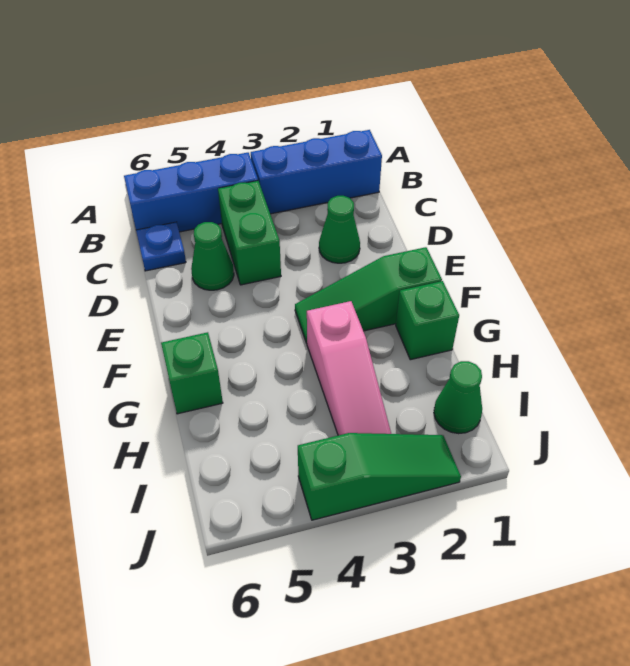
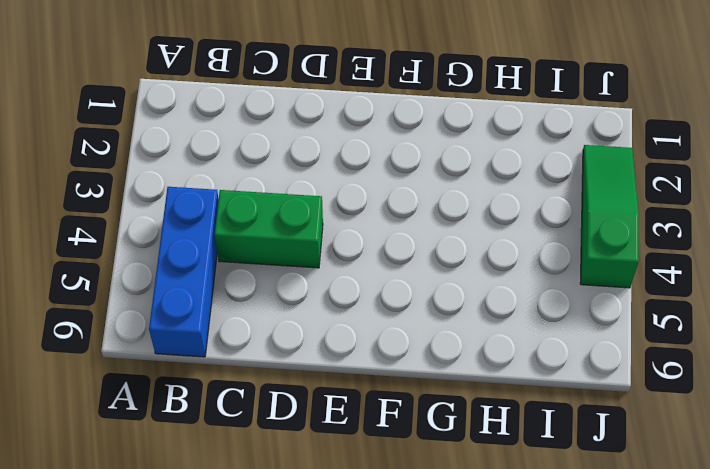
none -> blue brick B1:B3 level 1
none -> blue plate C6 level 1
none -> green cone D2 level 1

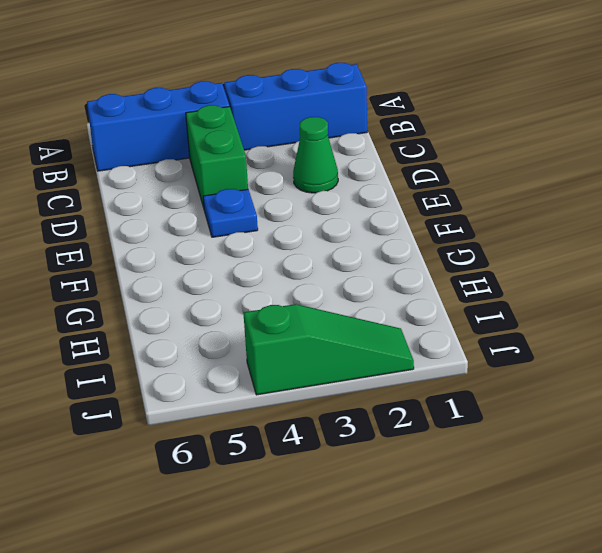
blue plate E4 level 1 -> blue plate C6 level 1
none -> green cone D5 level 1
none -> green slope F1:F3 level 1 top 1
none -> green brick G1 level 1

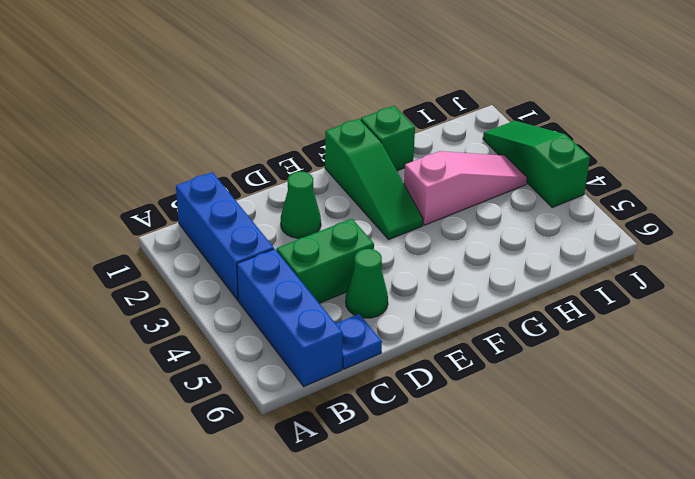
none -> green brick G6 level 1
none -> green cone I1 level 1

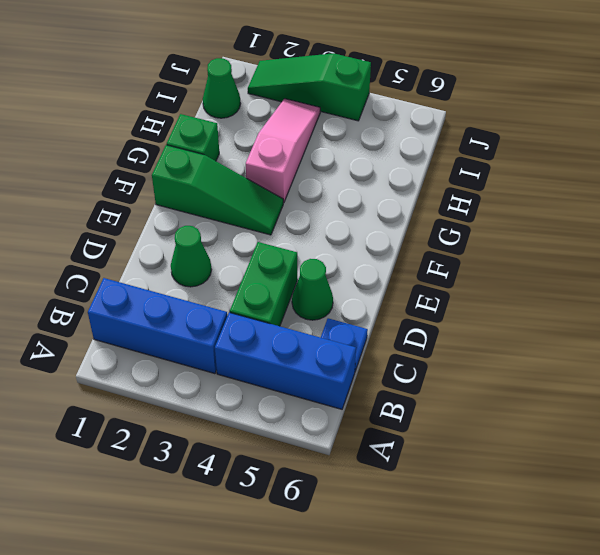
none -> green brick G6 level 1

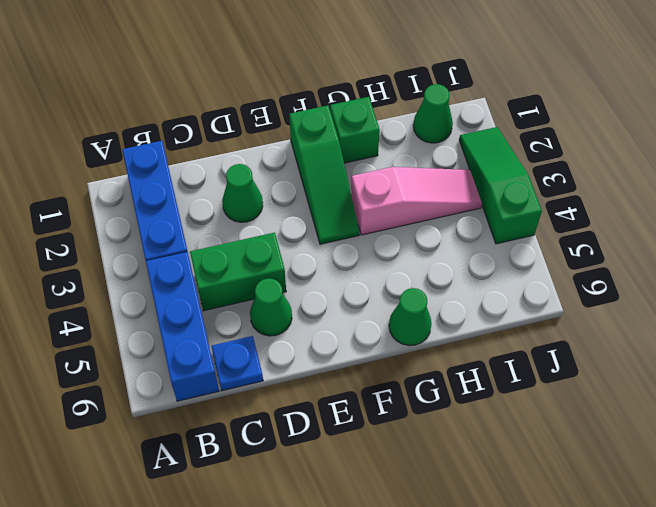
green cone G6 level 1 -> green brick G6 level 1

